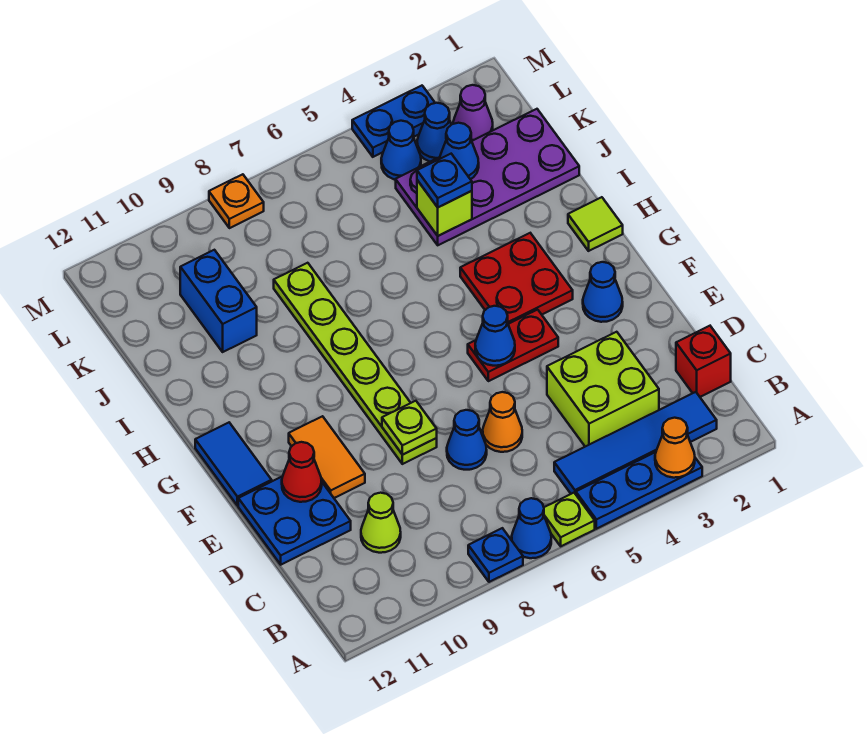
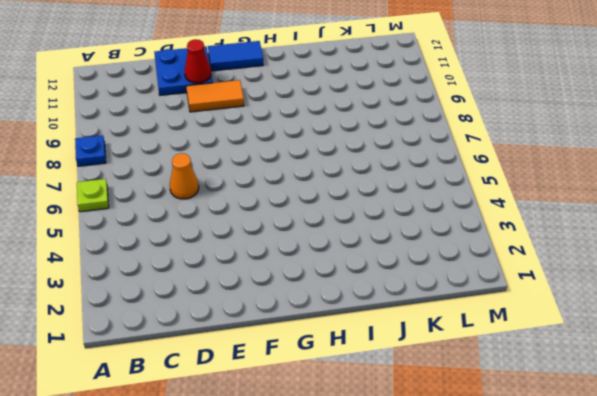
none -> blue plate A3:A5 level 1
none -> blue cone A7 level 1
none -> blue tile B2:B5 level 1
none -> red brick C1 level 1

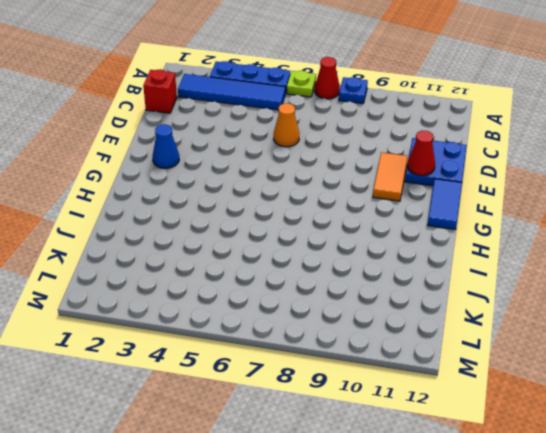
red cone A7 level 1 -> blue cone A7 level 1
none -> lime brick C3:D4 level 1
none -> lime cone C10 level 1
none -> blue cone D7 level 1
none -> lime plate E8:J8 level 1

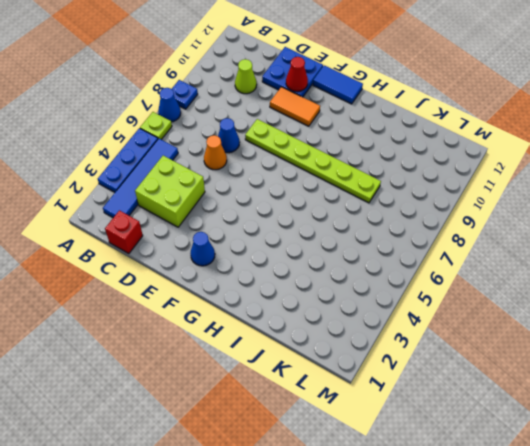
none -> red plate F4:F5 level 1
none -> red plate G3:H4 level 1
none -> lime tile H1 level 1
none -> purple plate J1:K4 level 1

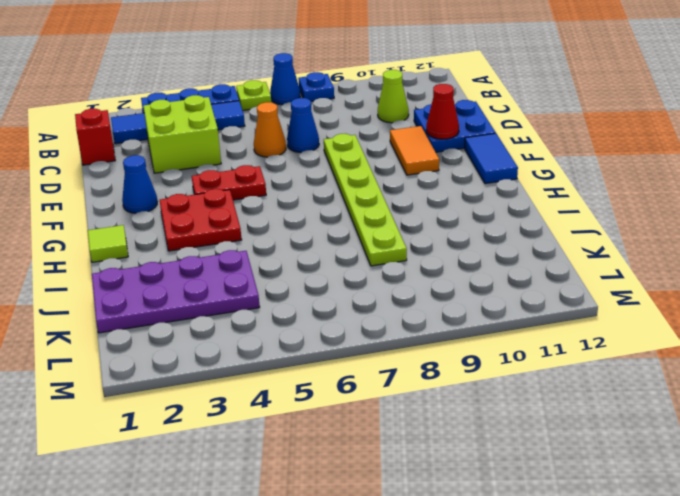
none -> blue brick J10:K10 level 1
none -> purple cone L2 level 1
none -> blue cone L3 level 1
none -> blue cone L4 level 1

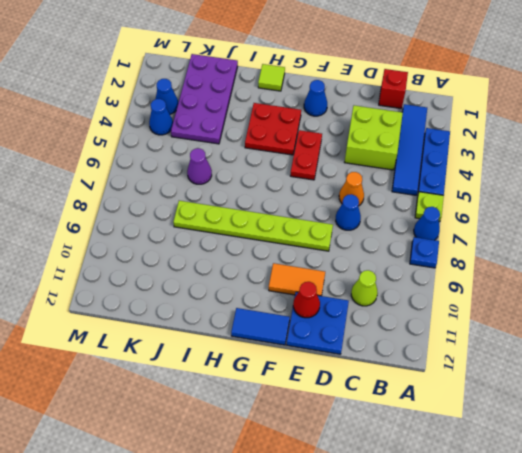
purple cone J6 level 1 -> purple cone L2 level 1
none -> blue brick J10:K10 level 1
none -> blue plate M3:M4 level 1
none -> orange plate M8 level 1
none -> orange cone A3 level 2

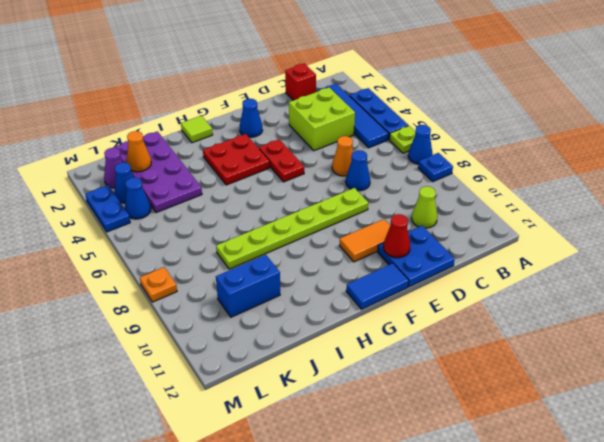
orange cone K2 level 2 -> orange cone A3 level 2
none -> lime plate E8 level 2
none -> blue cone F5 level 2
none -> lime brick J4 level 2
none -> blue cone K3 level 2

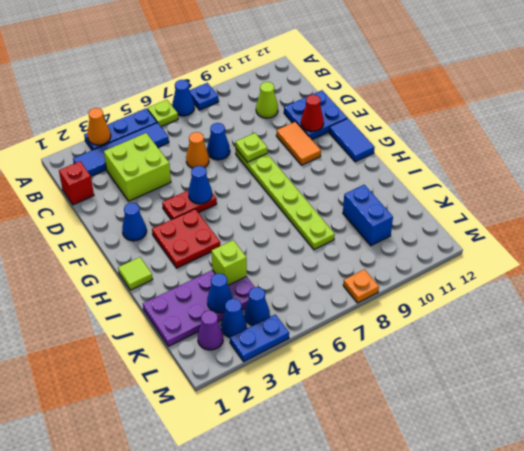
none -> blue plate J4 level 3

